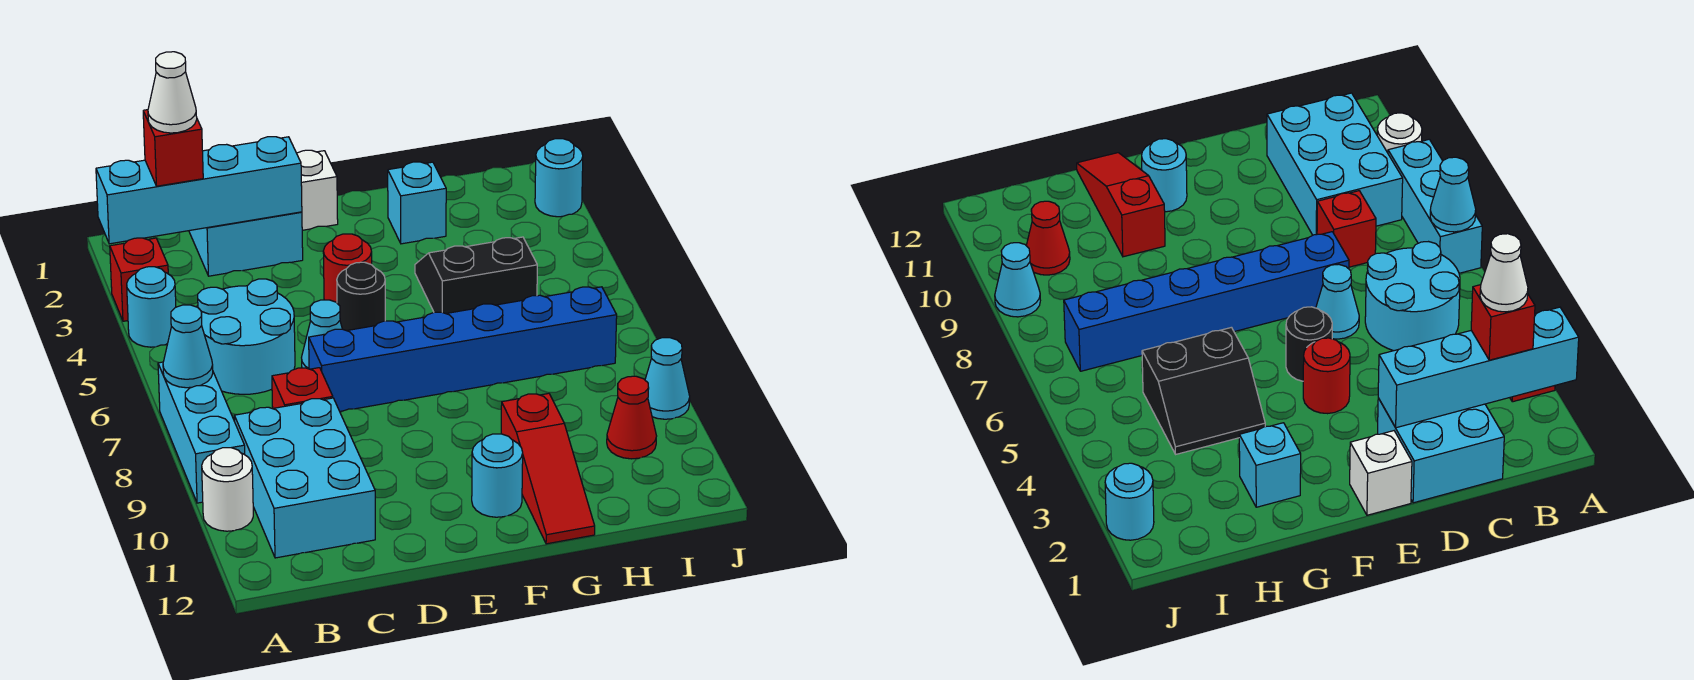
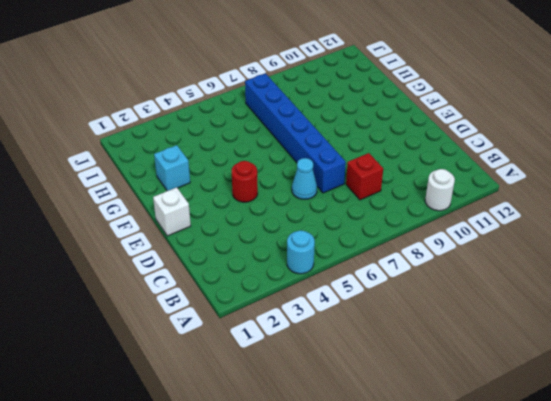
none -> red brick A3 level 1
none -> cyan brick A7:A9 level 1
none -> cyan round brick B5:C6 level 1

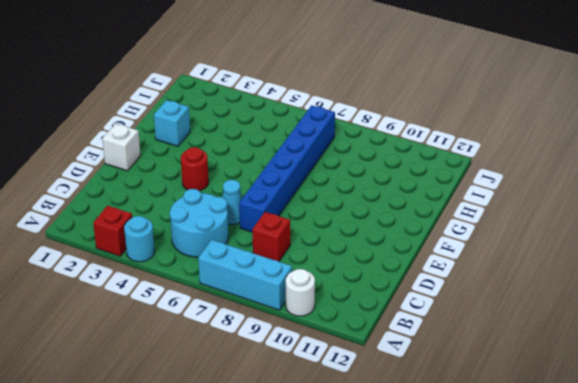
none -> cyan brick B9:C11 level 1
none -> cyan brick C1:D2 level 1
none -> black round brick E5 level 1

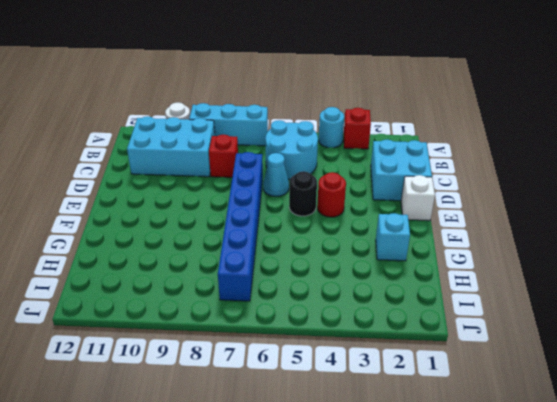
none -> cyan round brick F11 level 1
none -> black slope G4:H5 level 1 top 5
none -> red slope G10:G12 level 1 top 10

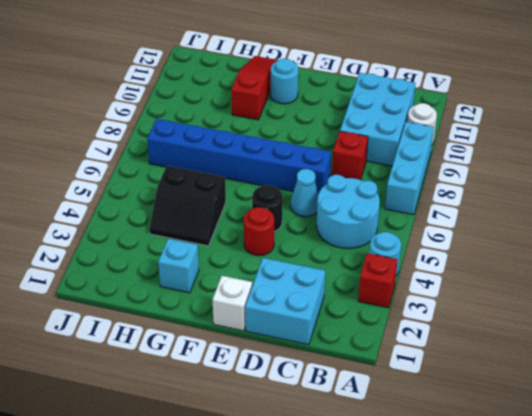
none -> red cone I10 level 1
none -> cyan round brick J2 level 1
none -> cyan cone J9 level 1

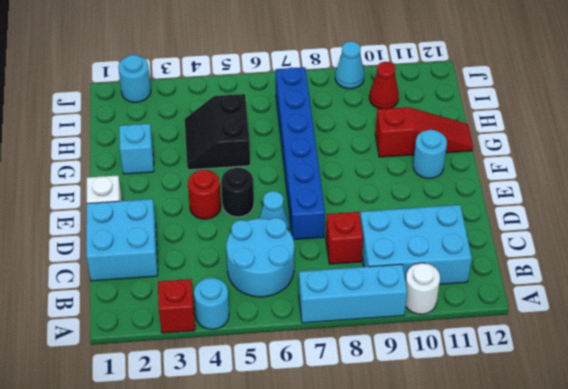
none -> cyan brick A2:D2 level 2
none -> cyan cone A7 level 2
none -> red brick B2 level 3

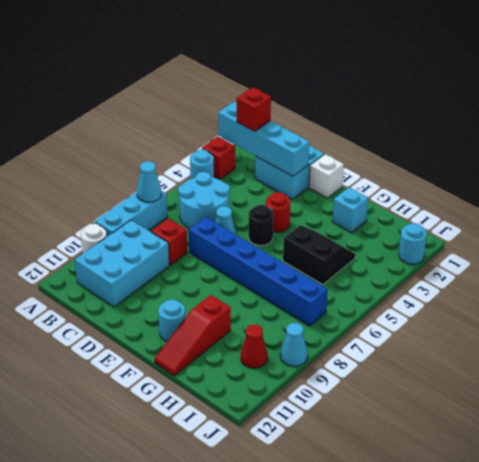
none -> white cone B2 level 4

